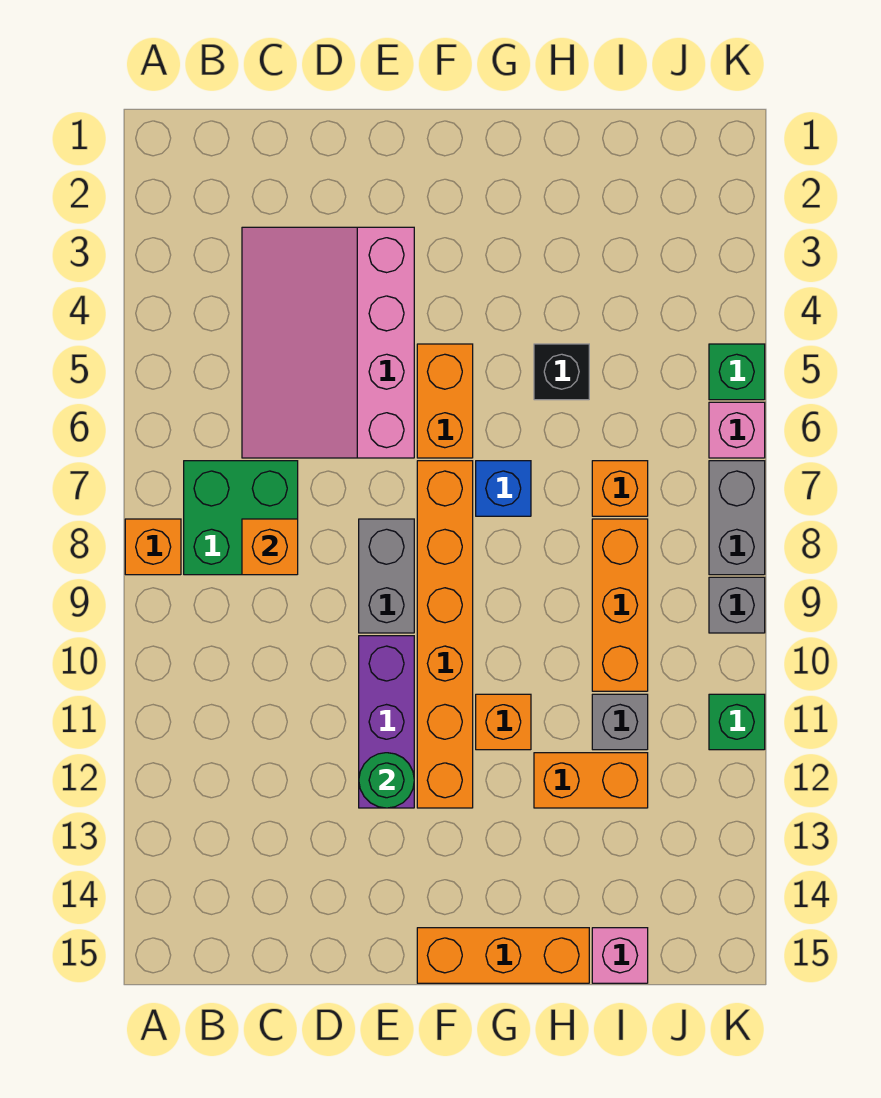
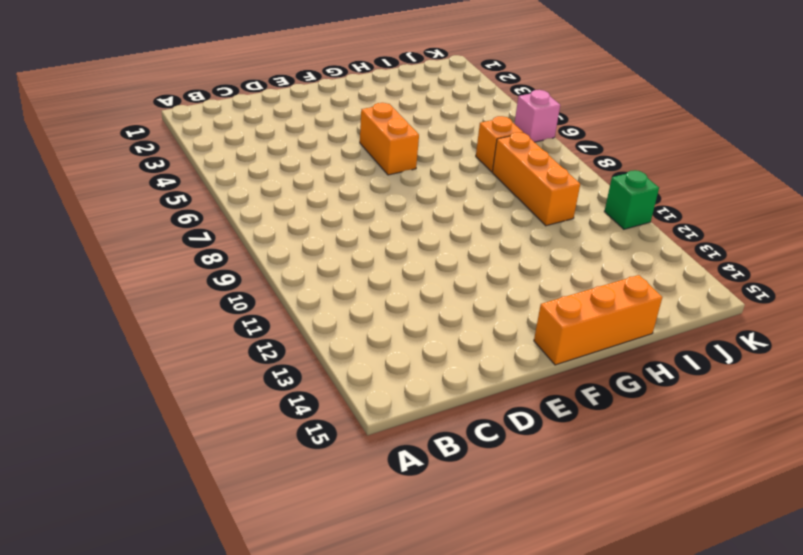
none -> orange brick A8 level 1
none -> green brick B7:C8 level 1
none -> pink slope C3:E6 level 1 top E

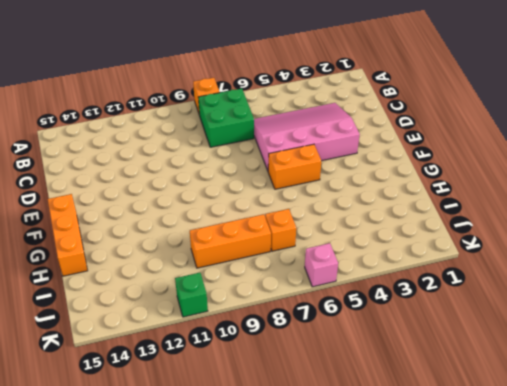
none -> grey brick E8:E9 level 1
none -> purple brick E10:E12 level 1
none -> orange brick F7:F12 level 1

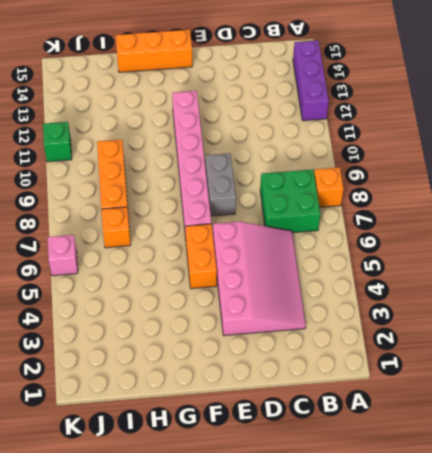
purple brick A12:A14 level 1 -> purple brick E10:E12 level 1
pink brick F7:F12 level 1 -> orange brick F7:F12 level 1
none -> blue brick G7 level 1
none -> orange brick G11 level 1
none -> black brick H5 level 1

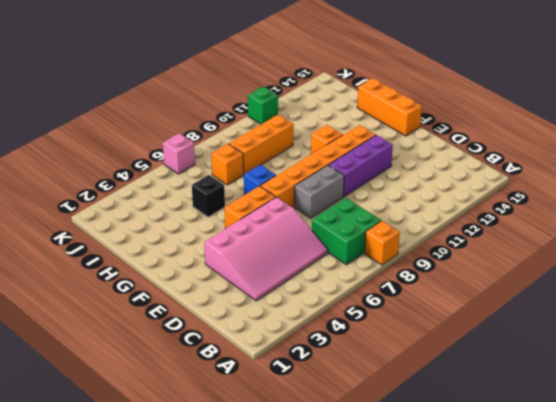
none -> orange brick H12:I12 level 1
none -> grey brick I11 level 1
none -> pink brick I15 level 1

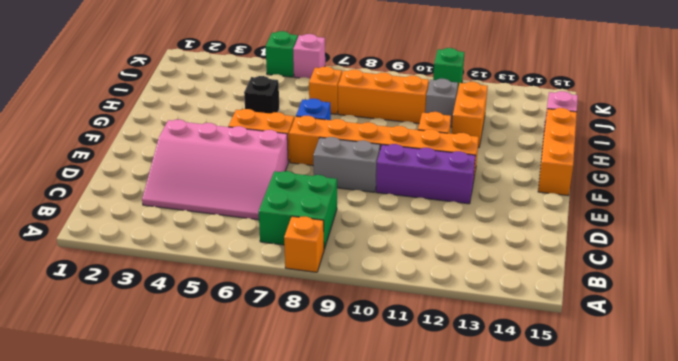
none -> grey brick K7:K8 level 1
none -> grey brick K9 level 1
none -> orange brick C8 level 2

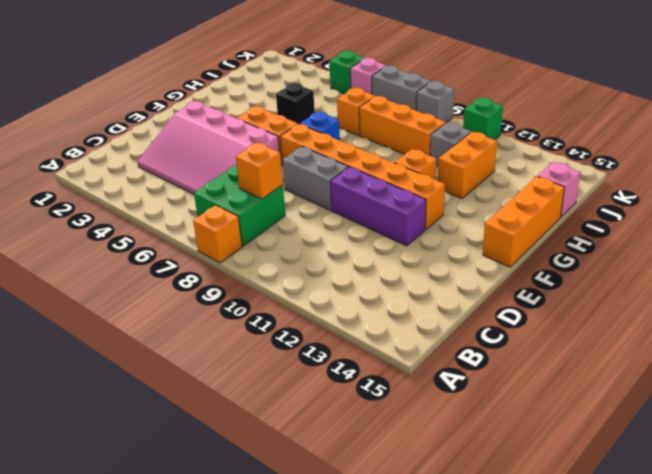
none -> green round brick E12 level 2

